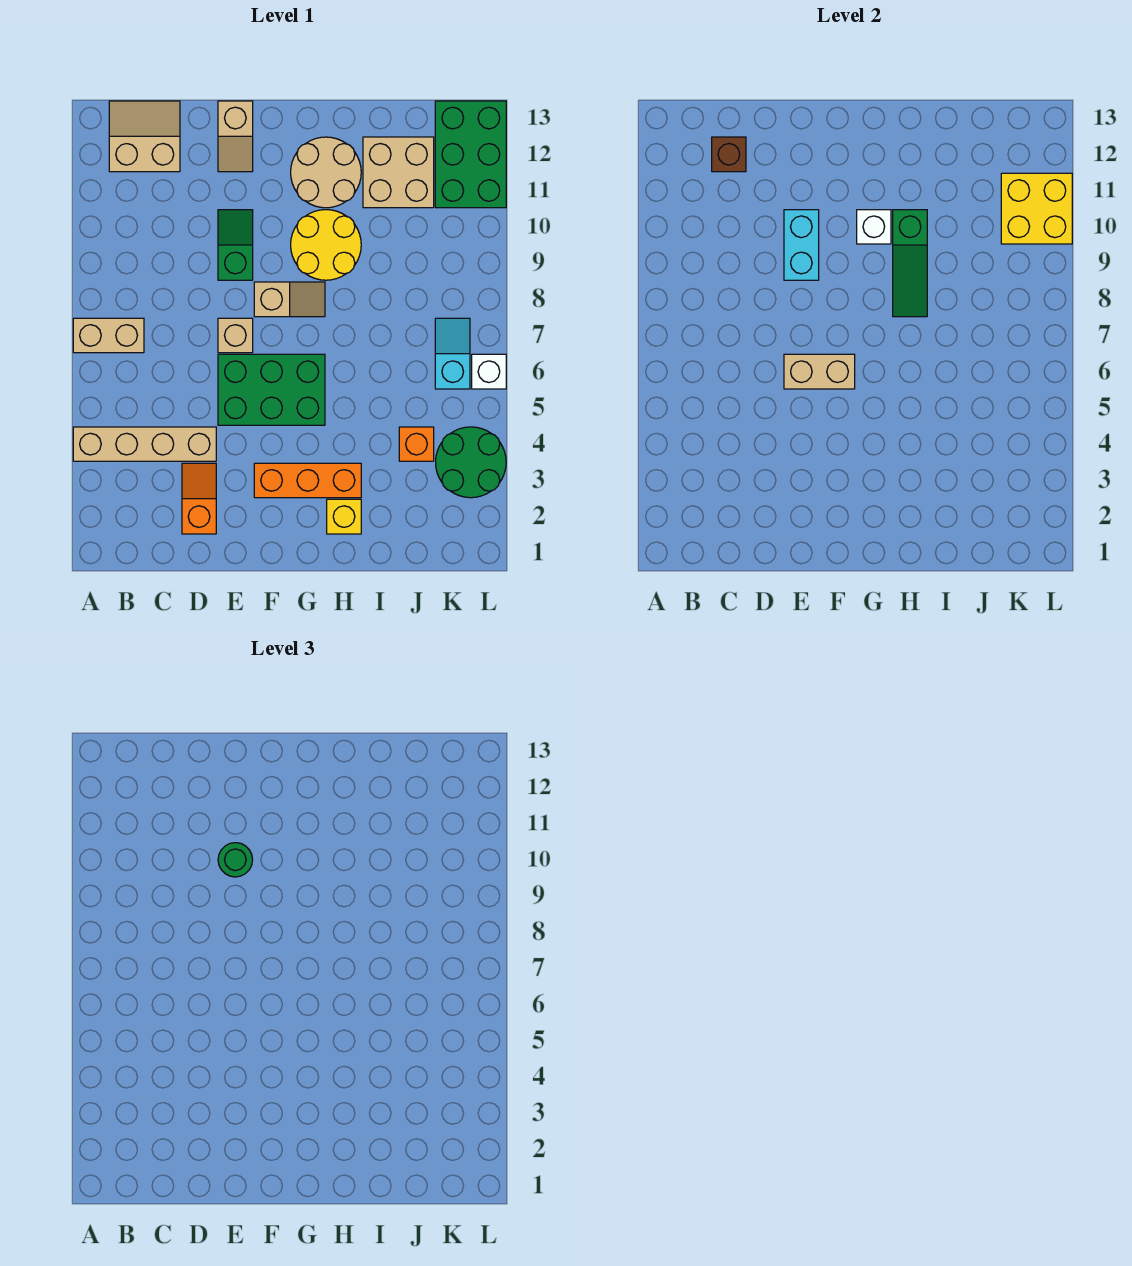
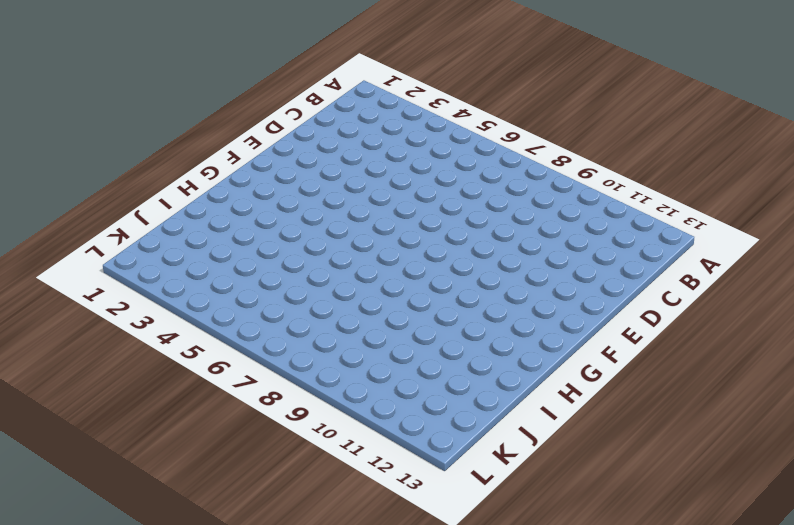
none -> tan brick A4:D4 level 1
none -> tan brick A7:B7 level 1
none -> tan slope B12:C13 level 1 top 12

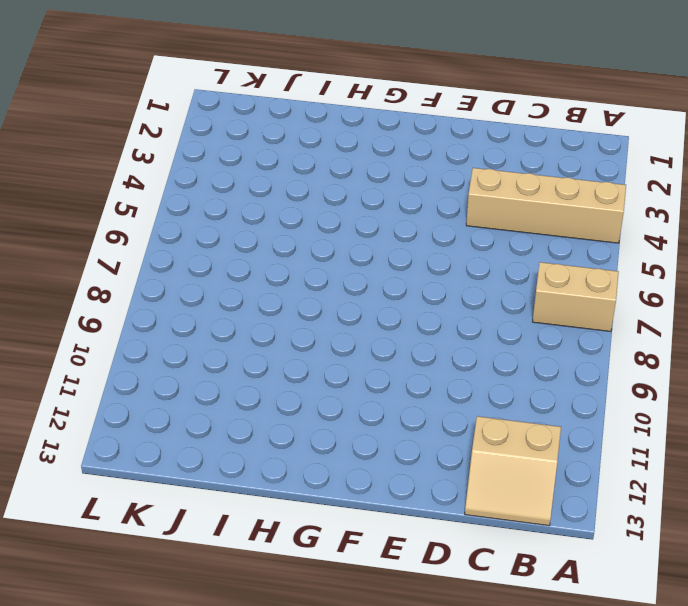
none -> orange slope D2:D3 level 1 top 2
none -> green brick E5:G6 level 1
none -> tan brick E7 level 1

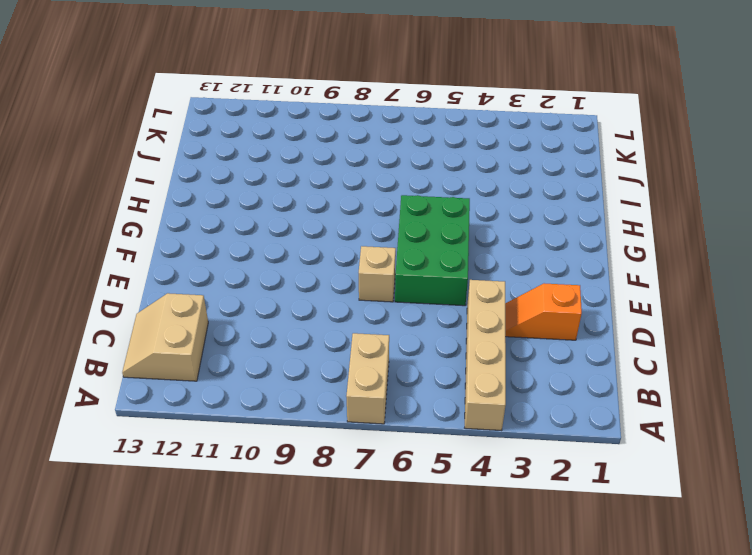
none -> green slope E9:E10 level 1 top 9
none -> tan slope E12:E13 level 1 top 13
none -> orange brick F3:H3 level 1

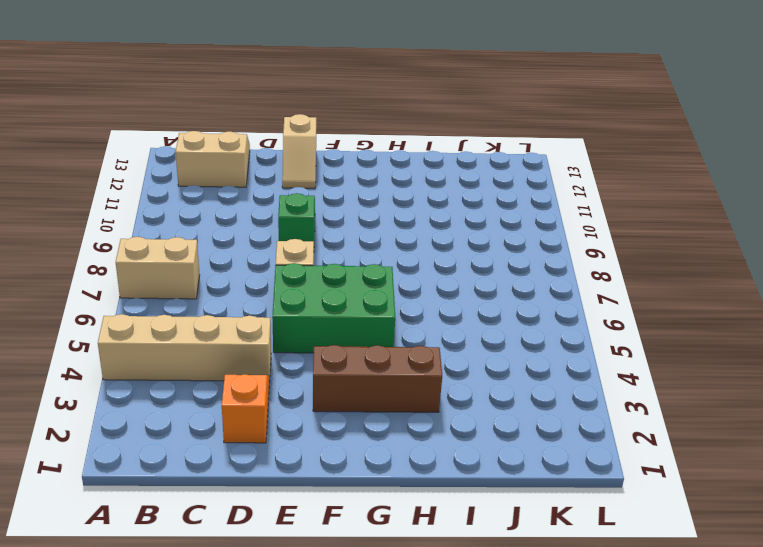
brown brick F3:H3 level 1 -> orange brick F3:H3 level 1
none -> tan slope F8:G8 level 1 top F
none -> yellow round brick G9:H10 level 1
none -> tan round brick G11:H12 level 1

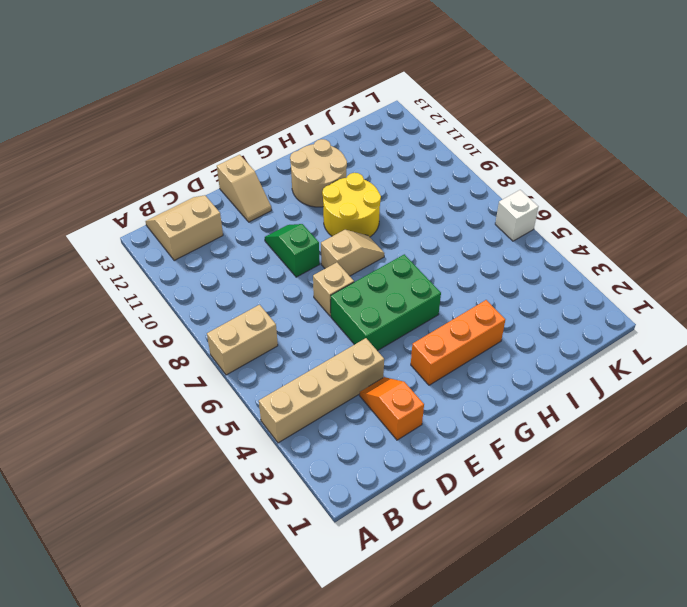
none -> yellow brick H2 level 1
none -> tan brick I11:J12 level 1
none -> orange brick J4 level 1

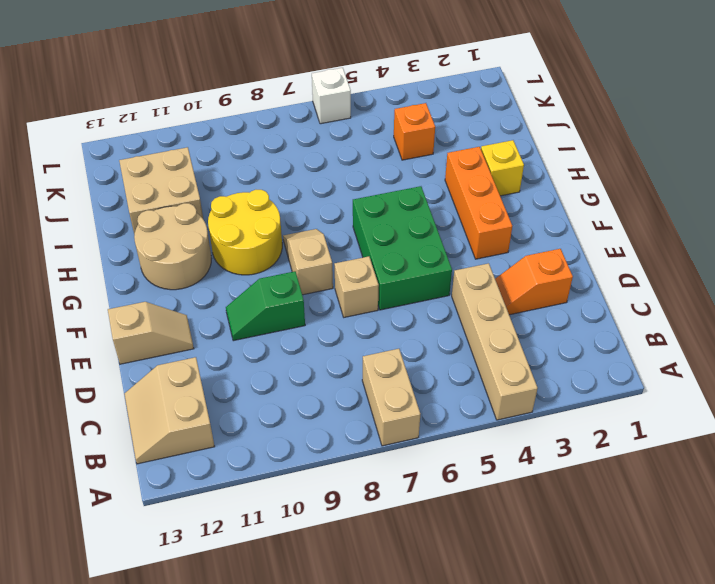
none -> green round brick K3:L4 level 1
none -> cyan slope K6:K7 level 1 top 6
none -> green brick K11:L13 level 1

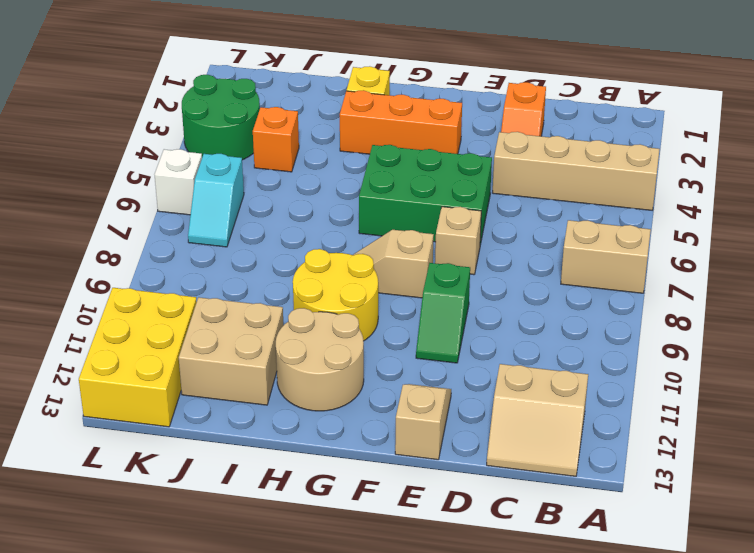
yellow brick K11:L13 level 1 -> green brick K11:L13 level 1
none -> brown brick C12 level 2
none -> tan brick E6:F6 level 2
none -> cyan brick E9:E10 level 2

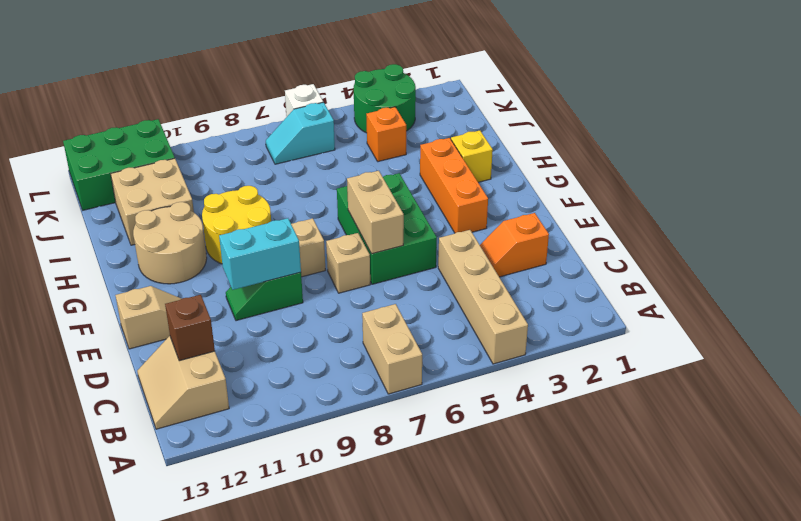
none -> white brick G10 level 2
none -> green slope H8:H10 level 2 top 10
none -> yellow brick K10:L11 level 2

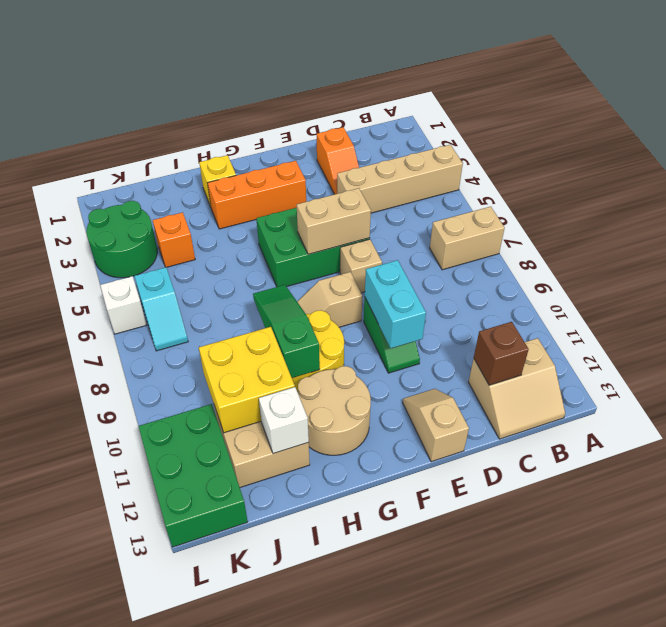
yellow brick I10:J11 level 2 -> yellow brick K10:L11 level 2
white brick I12 level 2 -> white brick G10 level 2
none -> green round brick E10 level 3

